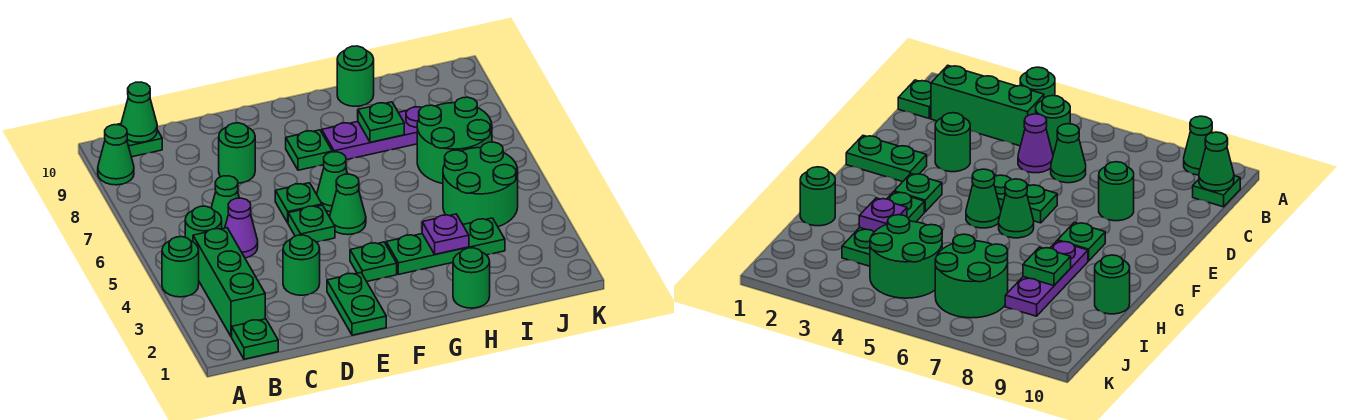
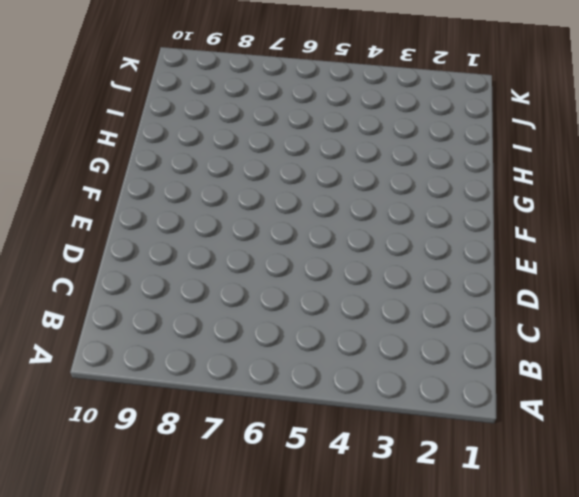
none -> green round brick A4 level 1
none -> green cone A9 level 1
none -> green plate B1 level 1

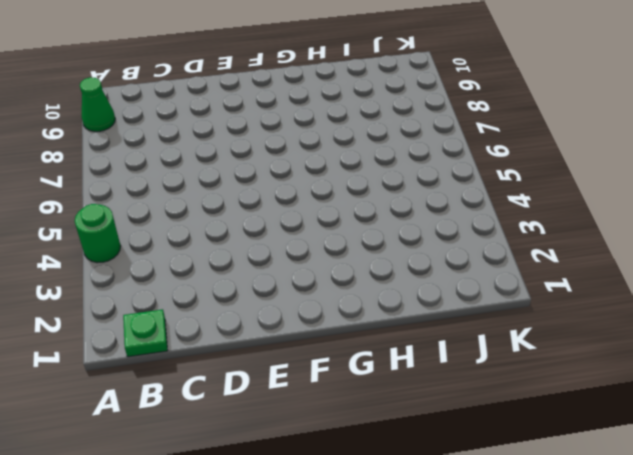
none -> green brick B2:B4 level 1
none -> green round brick B5 level 1
none -> green plate B10 level 1

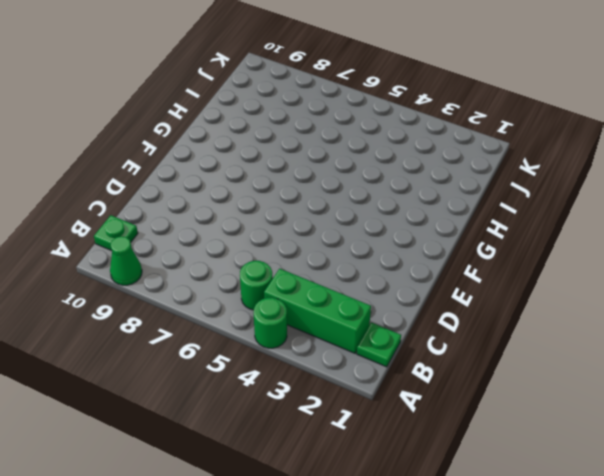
none -> purple cone C5 level 1
none -> green cone C6 level 1
none -> green round brick D3 level 1

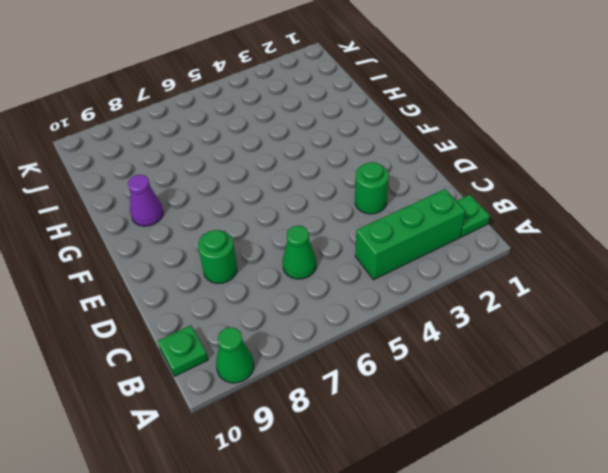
purple cone G9 level 1 -> purple cone C5 level 1
none -> green round brick A4 level 1
none -> green round brick B5 level 1
none -> green plate E1:E2 level 1

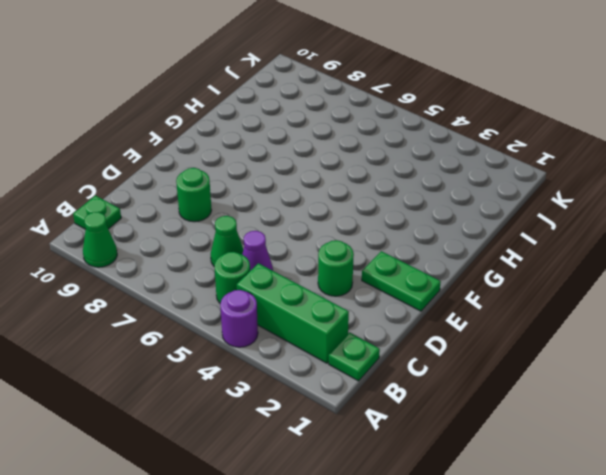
purple round brick A4 level 1 -> green round brick A4 level 1
none -> green plate E5 level 1
none -> green plate E6 level 1
none -> green plate F3 level 1

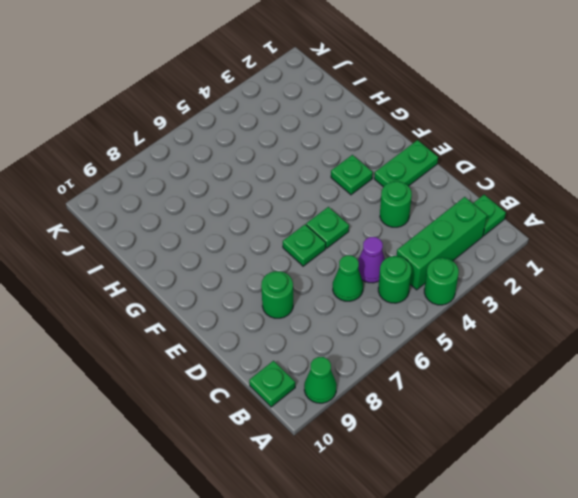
none -> green cone F5 level 1
none -> green cone F6 level 1
none -> green plate F8 level 1

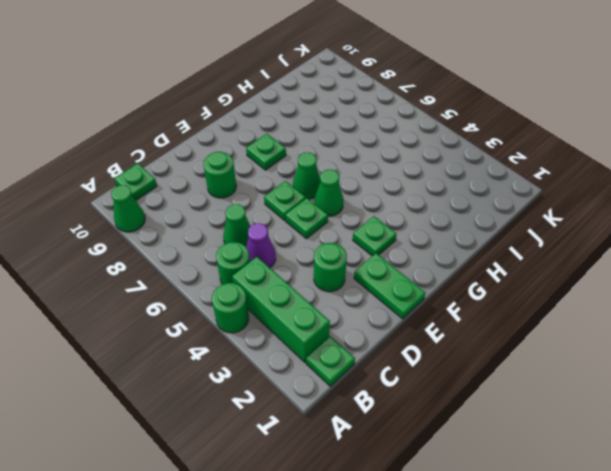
none -> green plate G3:I3 level 1
none -> purple plate G8:I8 level 1
none -> green round brick H1 level 1

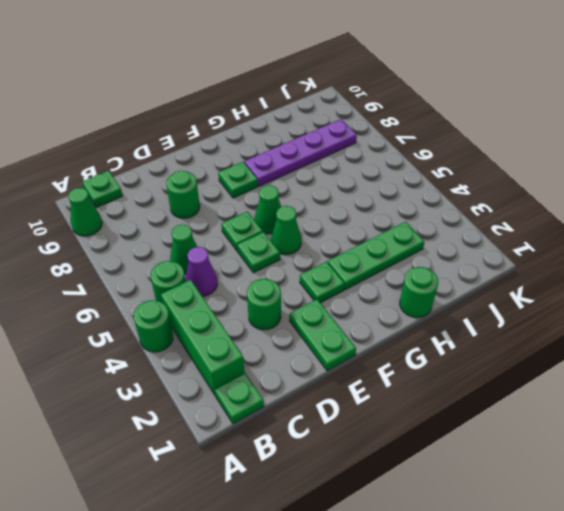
purple plate G8:J8 level 1 -> purple plate G8:I8 level 1
none -> green round brick H10 level 1
none -> green round brick I4:J5 level 1
none -> green round brick I6:J7 level 1

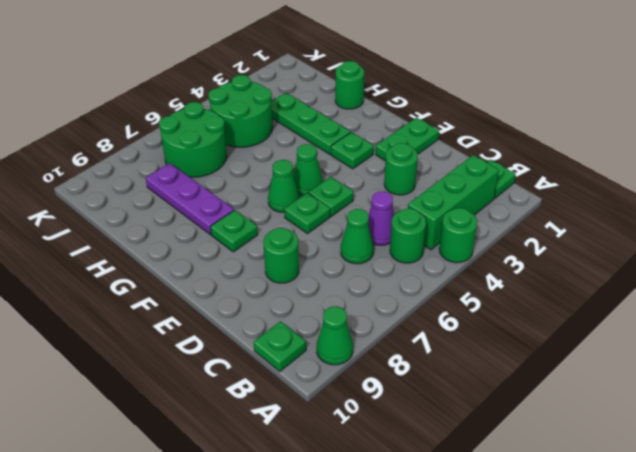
none -> green round brick H10 level 1
none -> green cone B10 level 2
none -> purple plate H3 level 2

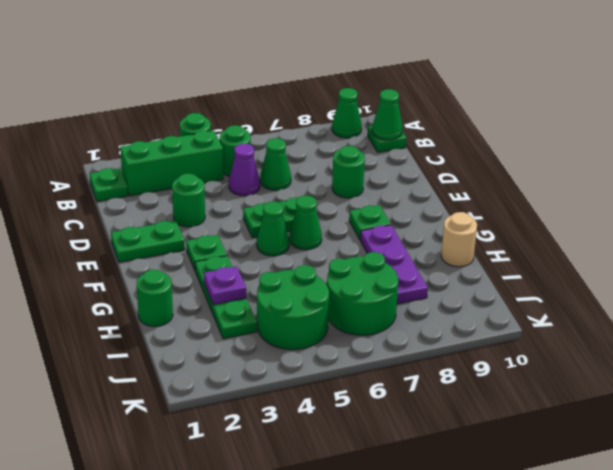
tan round brick H10 level 1 -> green round brick H10 level 1
none -> green plate H8 level 2

